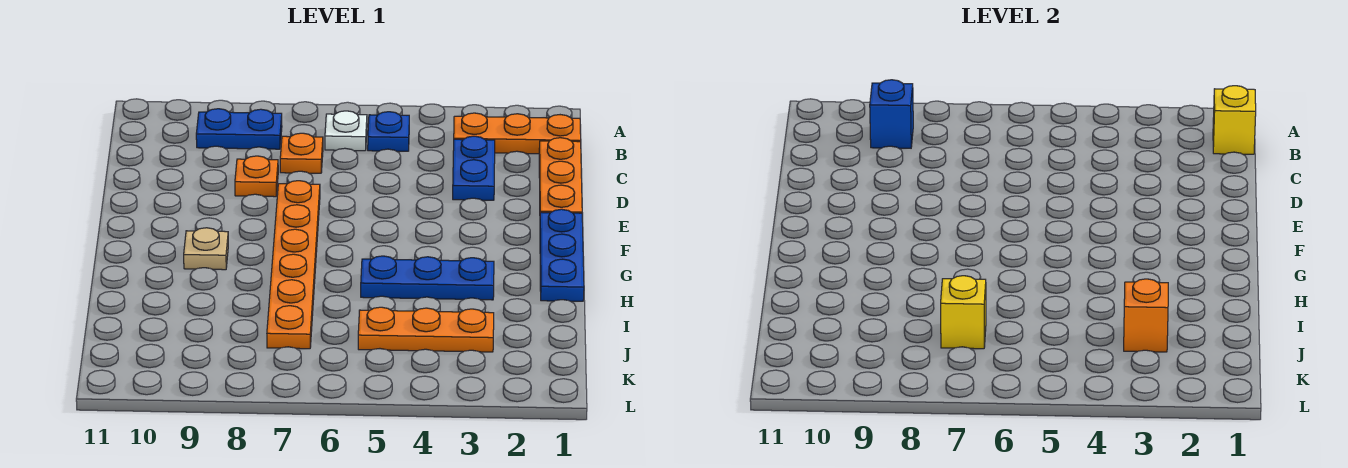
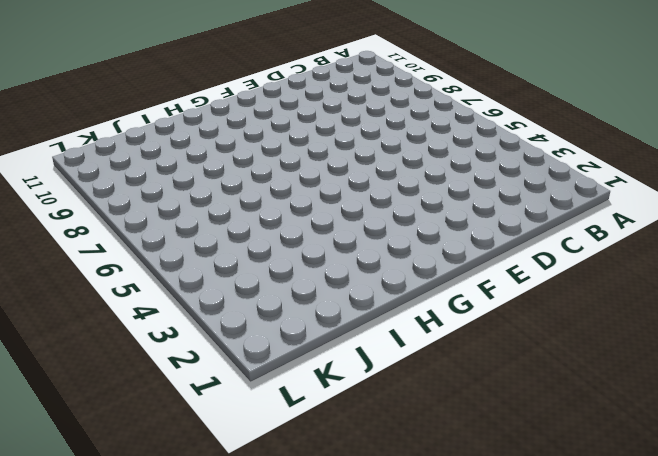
none -> orange plate B1:B3 level 1
none -> blue plate B5 level 1
none -> white plate B6 level 1

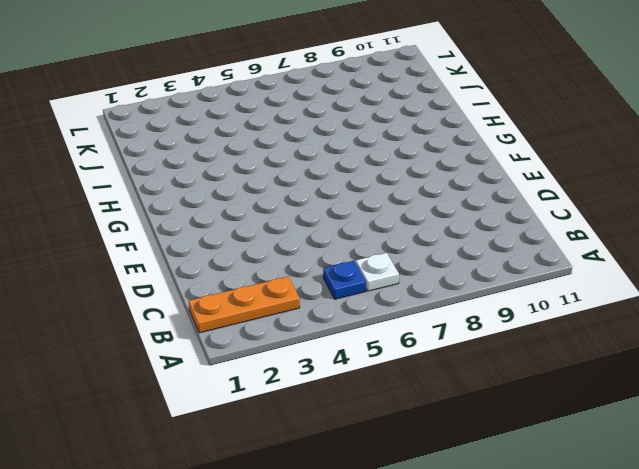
none -> blue plate B8:B9 level 1
none -> orange plate C1:E1 level 1
none -> blue plate C3:D3 level 1

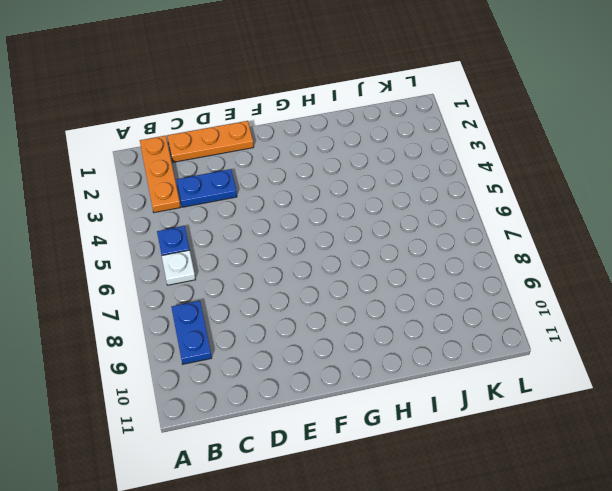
none -> orange plate C7 level 1
none -> orange plate D8 level 1
none -> orange plate E7:J7 level 1

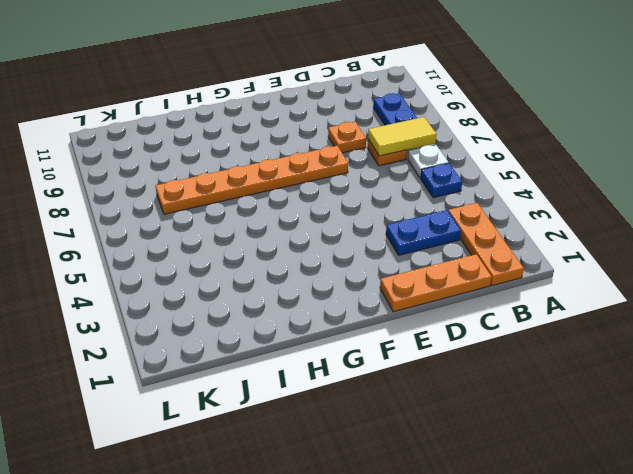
yellow tile B7:C7 level 2 -> none
none -> blue plate F1:H1 level 1
none -> tan plate G9 level 1
none -> blue plate H3:H5 level 1

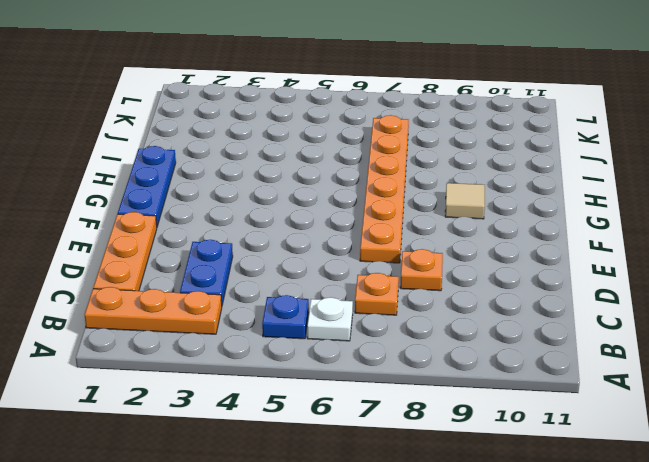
tan tile G9 level 1 -> tan plate G9 level 1
none -> blue plate B8:B9 level 1
none -> blue plate H3:H5 level 1
none -> orange plate J3:J5 level 1

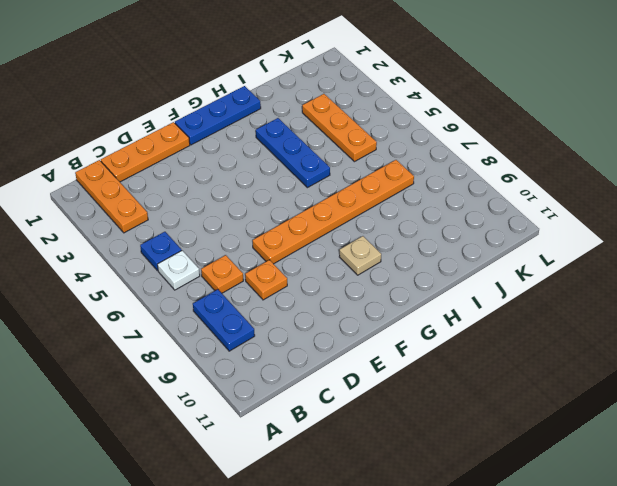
none -> blue plate C3:D3 level 1
none -> yellow brick B1 level 2
none -> blue brick B9 level 2

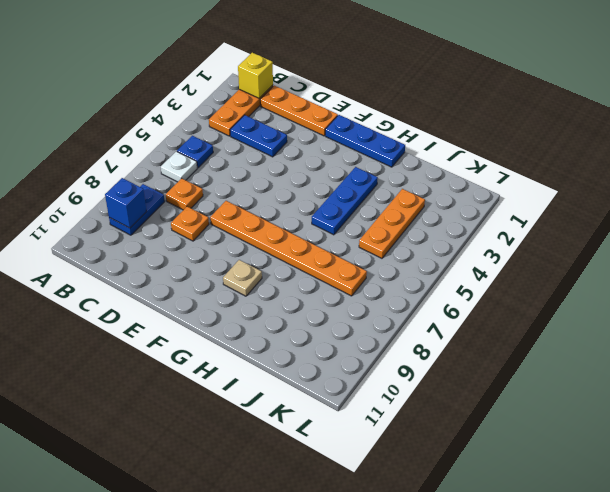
none -> orange brick J3 level 2
none -> yellow brick J7 level 2

